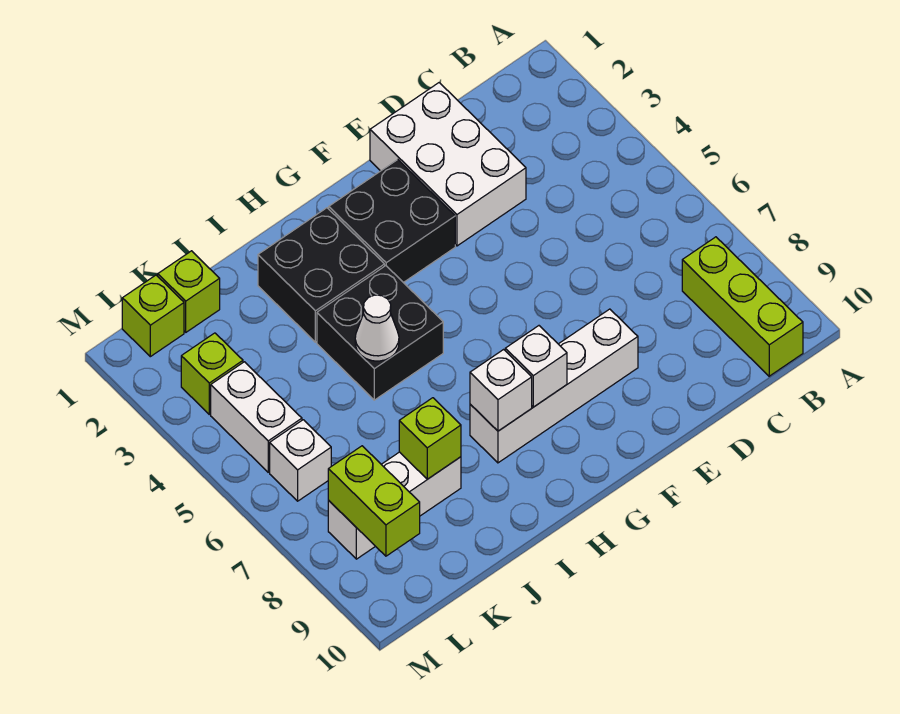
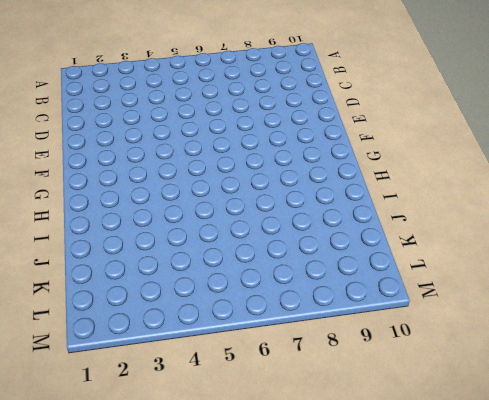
none -> lime brick B8:B10 level 1
none -> white brick D1:E3 level 1
none -> white brick E8:H8 level 1

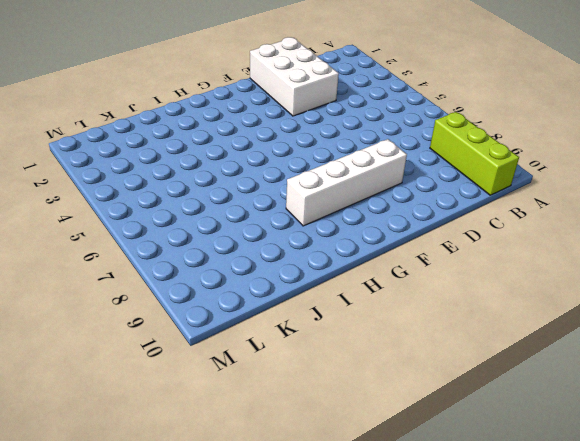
none -> black brick F2:G3 level 1
none -> black brick H2:I3 level 1
none -> black brick H4:I5 level 1

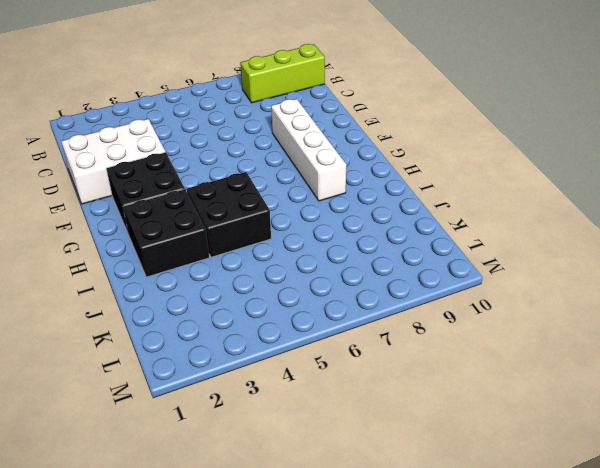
none -> white brick J8:L8 level 1
none -> lime brick K1 level 1
none -> lime brick L1 level 1

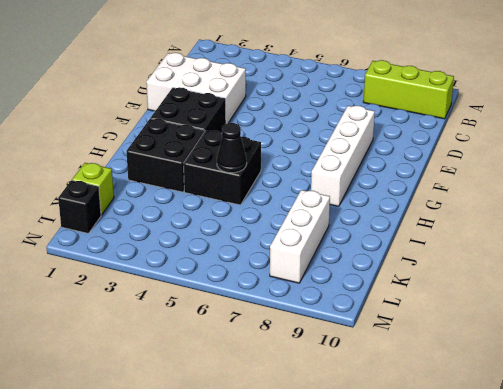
black cone I5 level 2 -> white cone I5 level 2
black brick L1 level 1 -> lime brick L1 level 1
none -> lime brick L3 level 1
none -> white brick L4:L5 level 1
none -> white brick L6 level 1

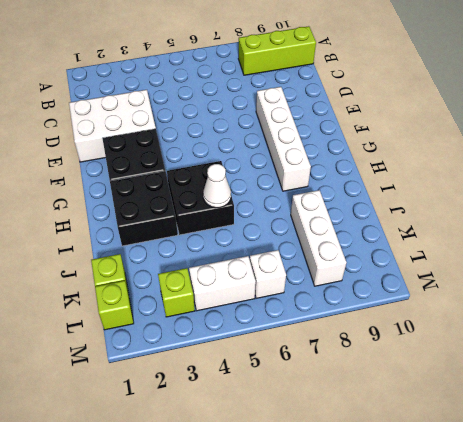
none -> white brick G8 level 2
none -> white brick H8 level 2
none -> lime brick J8 level 2

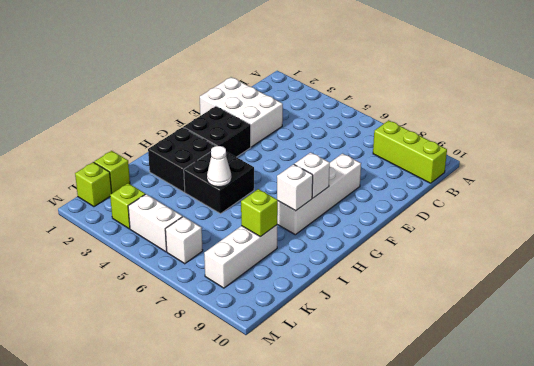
none -> lime brick L8:L9 level 2

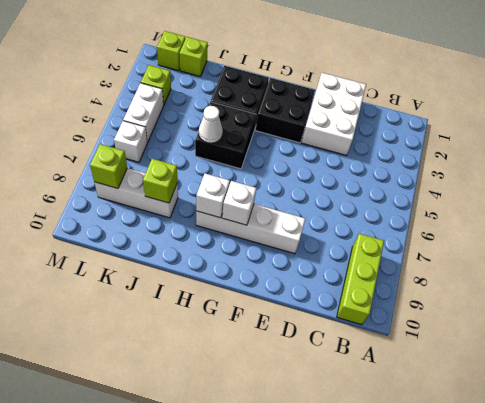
lime brick L8 level 2 -> lime brick L8:L9 level 2

